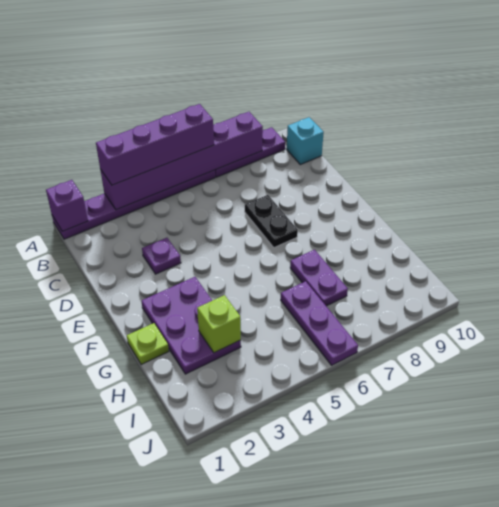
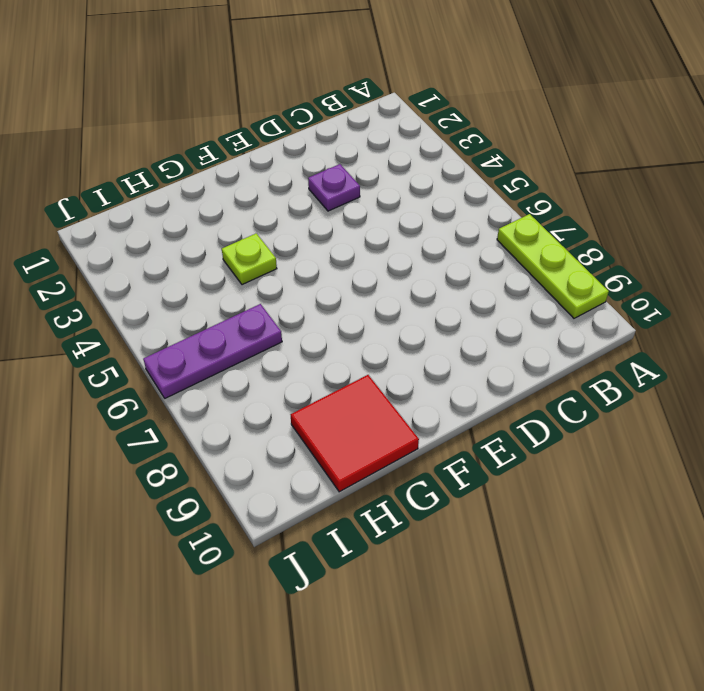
lime plate A7:A9 level 1 -> purple plate A7:A9 level 1
lime plate G4 level 1 -> lime plate G1 level 1
red tile G9:H10 level 1 -> none
none -> purple plate A1:A6 level 1
none -> cyan brick B10 level 1
none -> black plate D7:E7 level 1

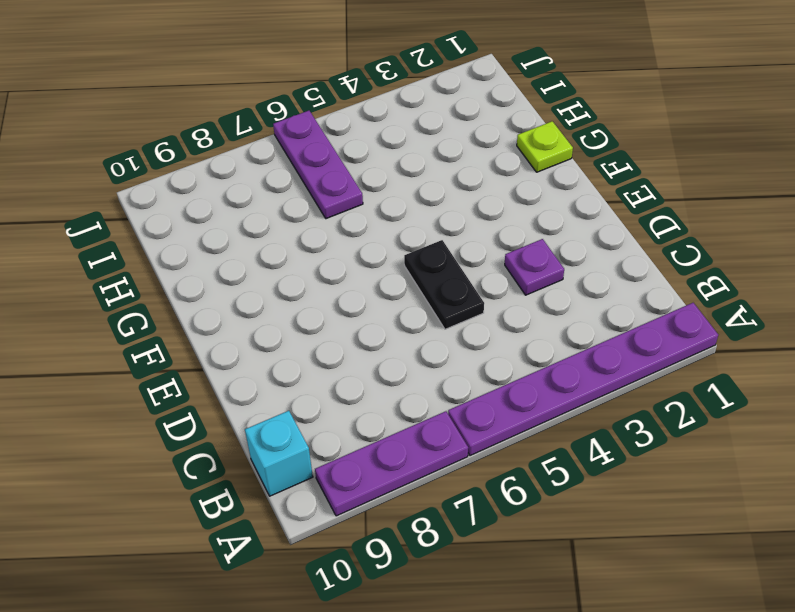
black plate D5:E5 level 1 -> black plate D7:E7 level 1
none -> purple plate F2:H3 level 1
none -> purple plate G7:H7 level 1
none -> purple brick A1 level 2

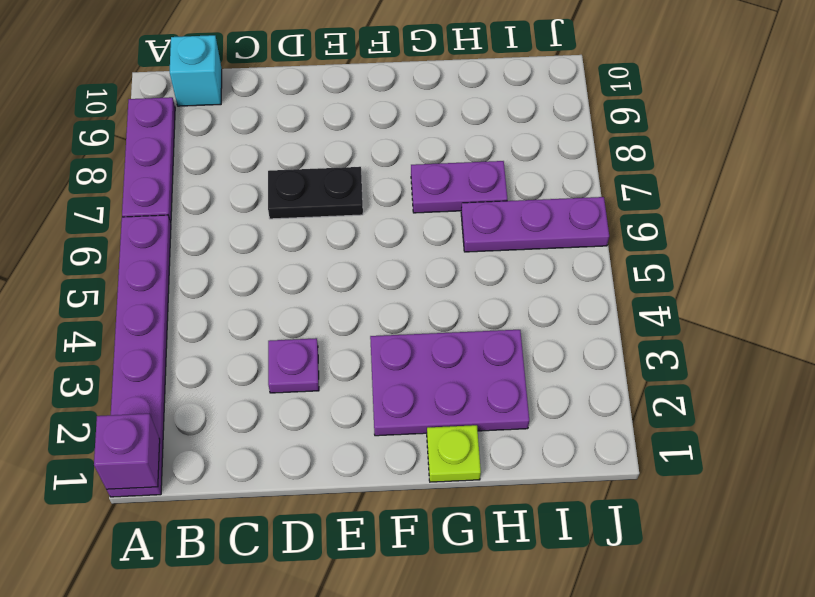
none -> purple brick A3:A8 level 2
none -> lime brick H3 level 2
none -> purple brick A3:A6 level 3

